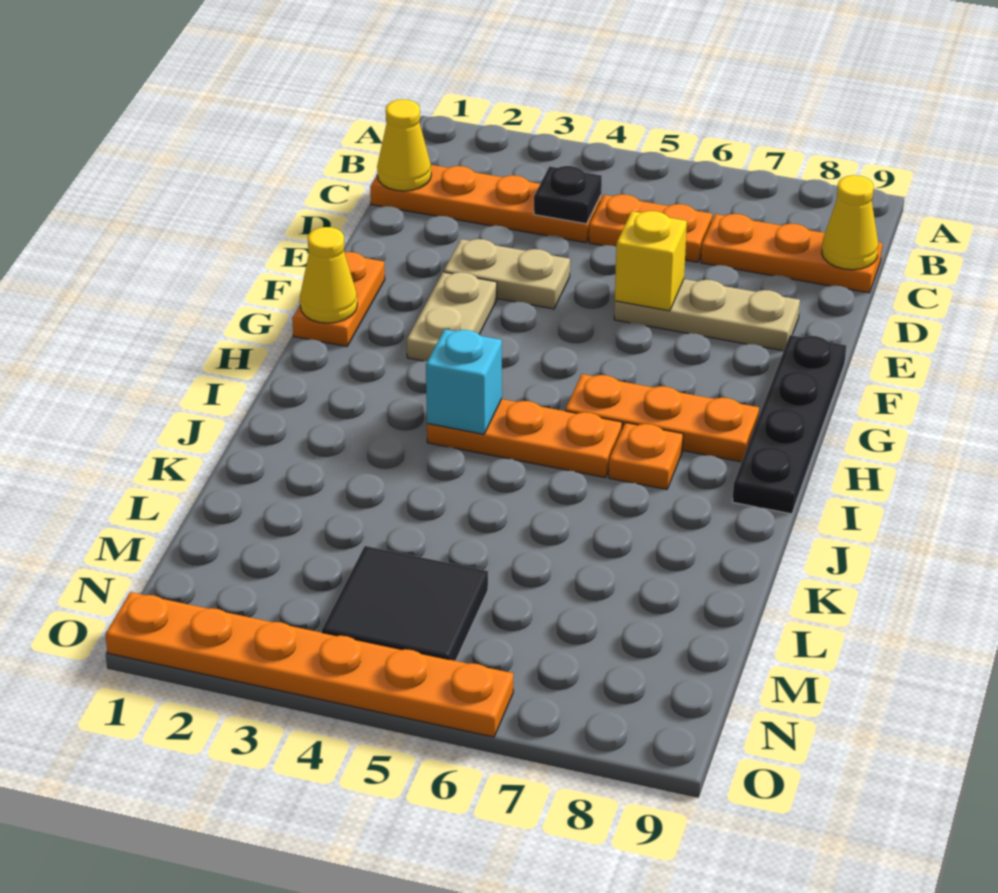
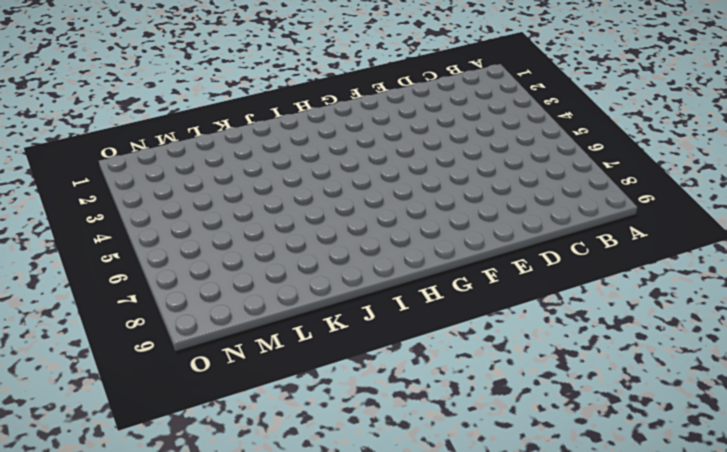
none -> orange plate C1:C4 level 1
none -> orange plate C5:C6 level 1
none -> orange plate C7:C9 level 1

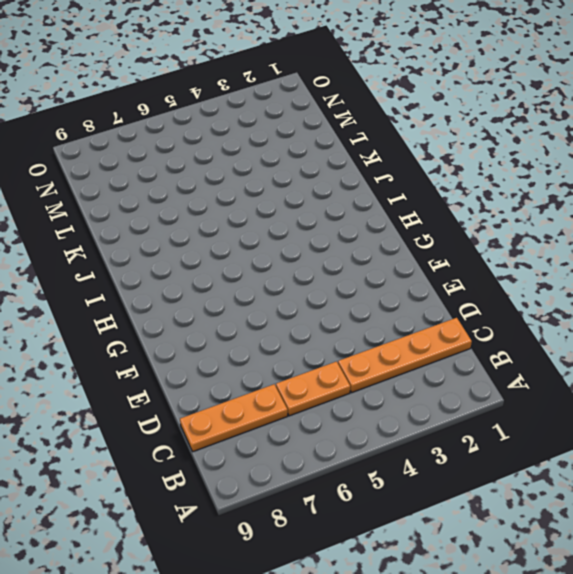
none -> tan plate E3:E4 level 1
none -> tan plate E6:E8 level 1
none -> orange plate F1:G1 level 1

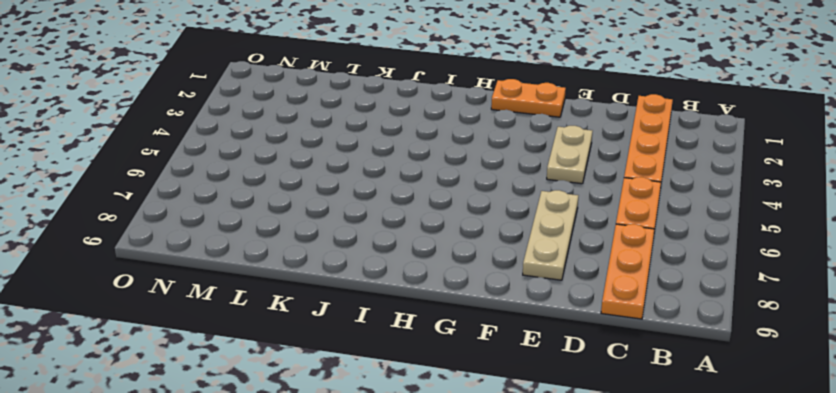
none -> tan plate F3:G3 level 1
none -> black plate F9:I9 level 1
none -> orange plate H6:H8 level 1

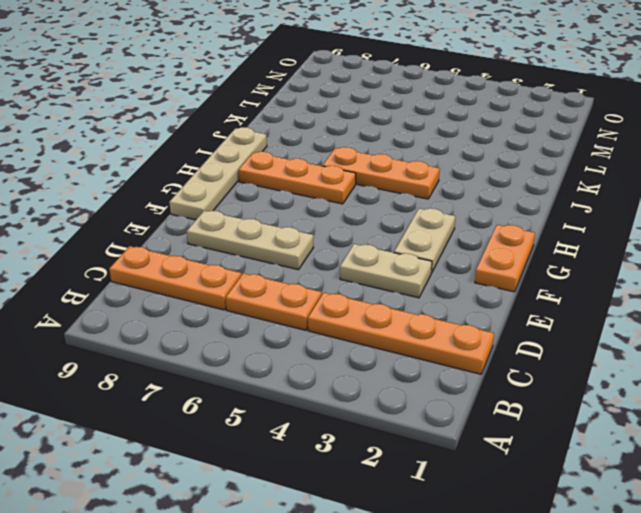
tan plate F9:I9 level 1 -> black plate F9:I9 level 1
none -> orange plate I7 level 1
none -> black tile M4:N5 level 1
none -> orange plate O1:O6 level 1

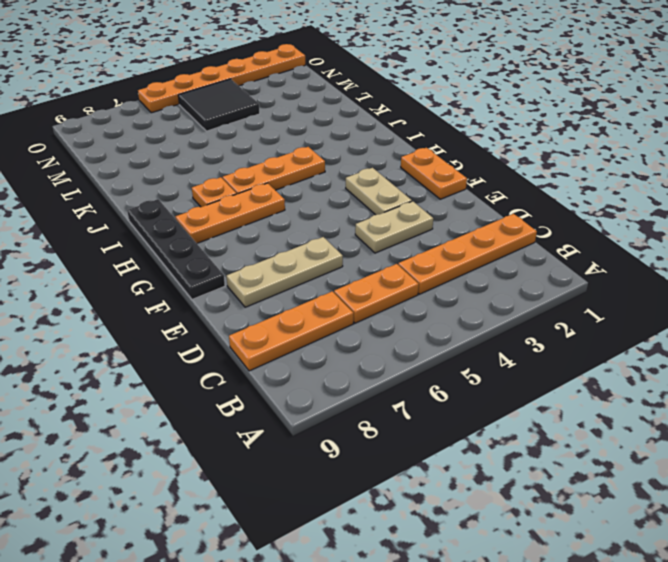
none -> yellow cone C1 level 2
none -> black plate C4 level 2
none -> yellow cone C9 level 2

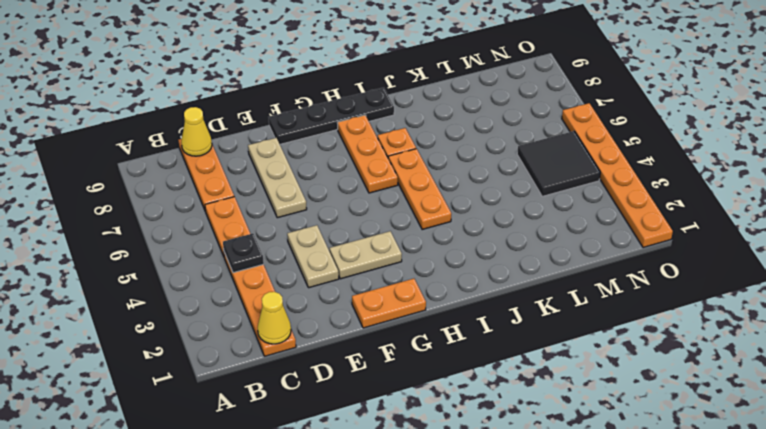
none -> yellow brick E6 level 2
none -> yellow cone G1 level 2
none -> cyan brick I4 level 2

